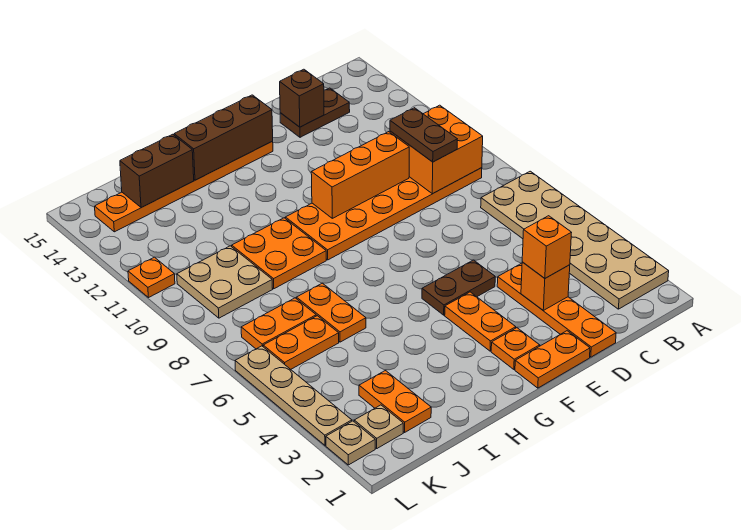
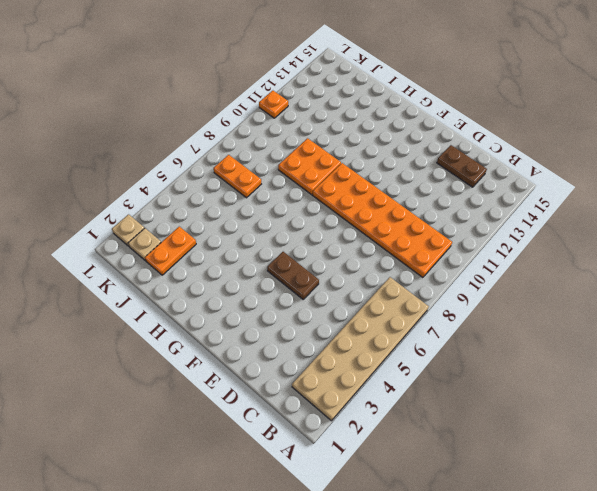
none -> orange plate D1:D4 level 1
none -> orange plate E1:F1 level 1
none -> orange plate F2 level 1

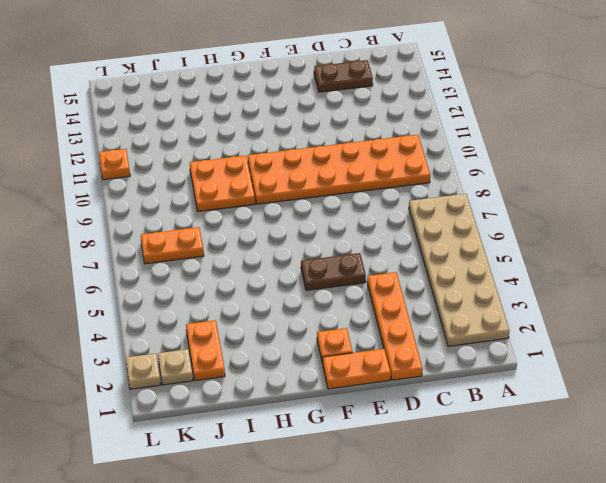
none -> orange plate F3:F4 level 1
none -> orange plate F14:K14 level 1
none -> orange plate I6:I7 level 1

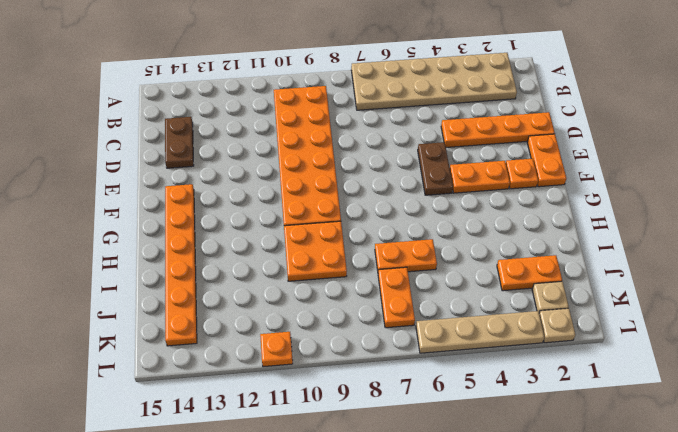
none -> orange plate J6:K6 level 1
none -> tan plate J9:K10 level 1
none -> orange brick B9:C10 level 2

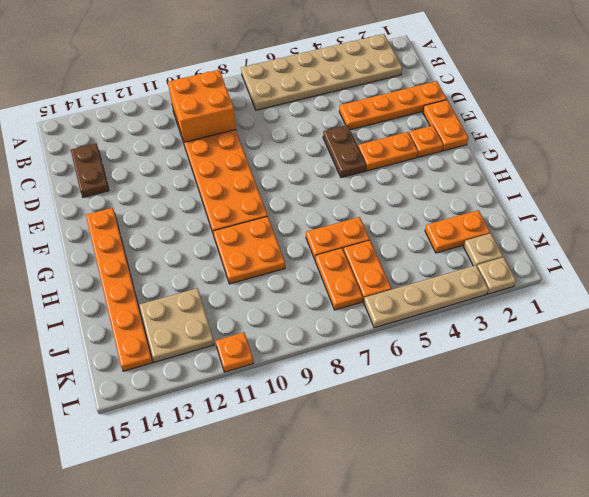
tan plate J12:K13 level 1 -> tan plate J9:K10 level 1
none -> orange brick D3 level 2
none -> orange brick D10:F10 level 2
none -> brown brick D14 level 2

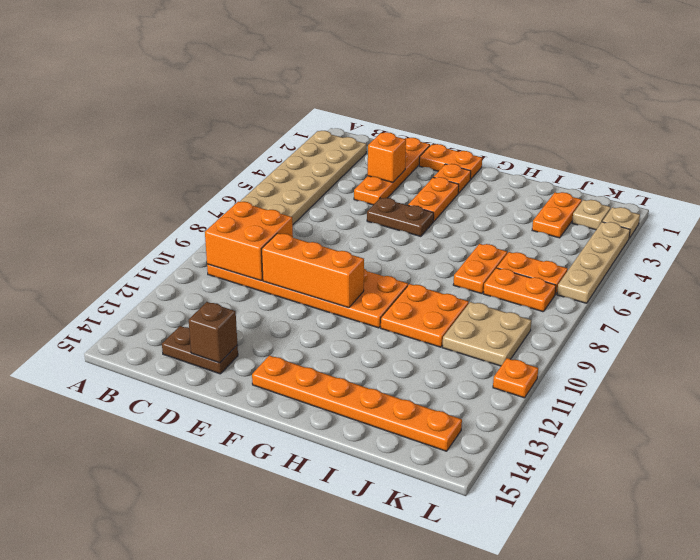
none -> brown brick F14:H14 level 2
none -> brown brick I14:J14 level 2
none -> brown plate C9:C10 level 3

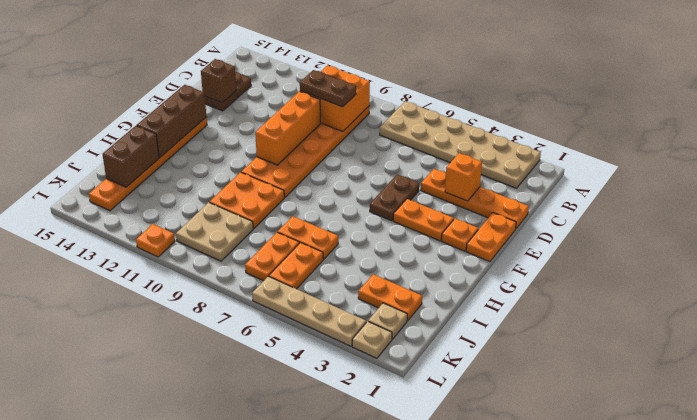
none -> orange brick D3 level 3

